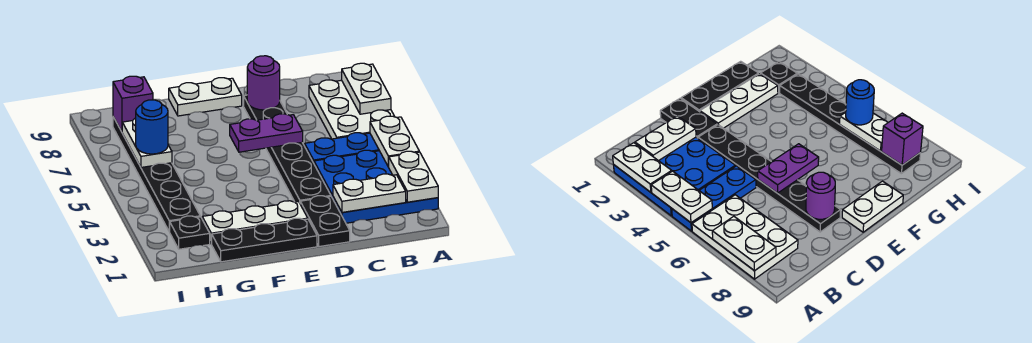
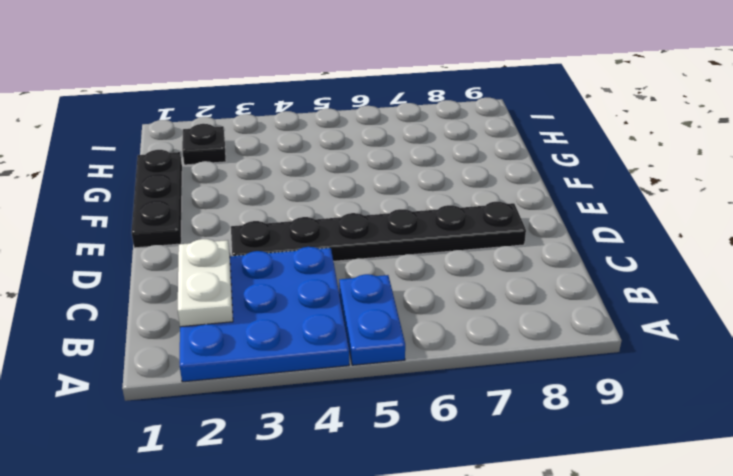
blue plate A5:B5 level 1 -> blue plate A5:C5 level 1
none -> white plate A6:B8 level 1
none -> black plate D1:D2 level 1
none -> white plate E2:G2 level 1

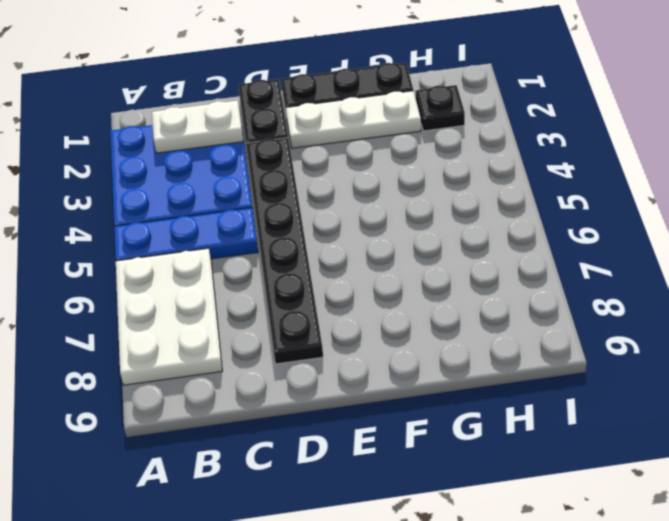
none -> white plate E9:F9 level 1
none -> black plate H3:H8 level 1
none -> white plate A2:A3 level 2

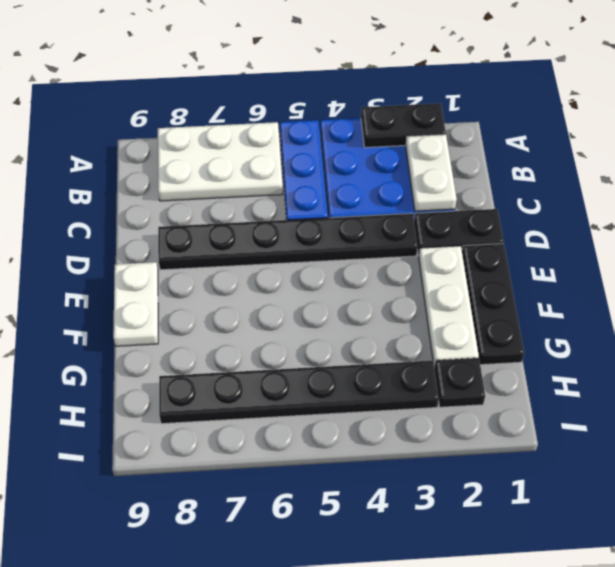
black plate A2:A3 level 2 -> white plate A2:A3 level 2
none -> white plate A4:A5 level 2
none -> white plate A7:A8 level 2
none -> purple plate D6:E6 level 2

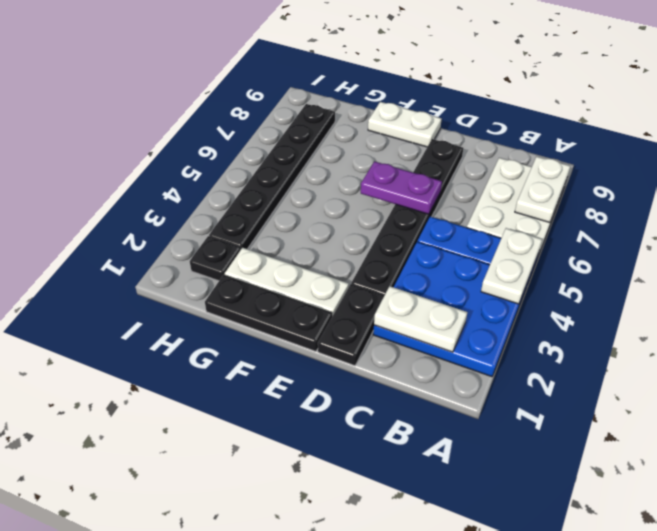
none -> white plate A2:A3 level 2
none -> purple round brick D8 level 2
none -> white plate H6:H7 level 2

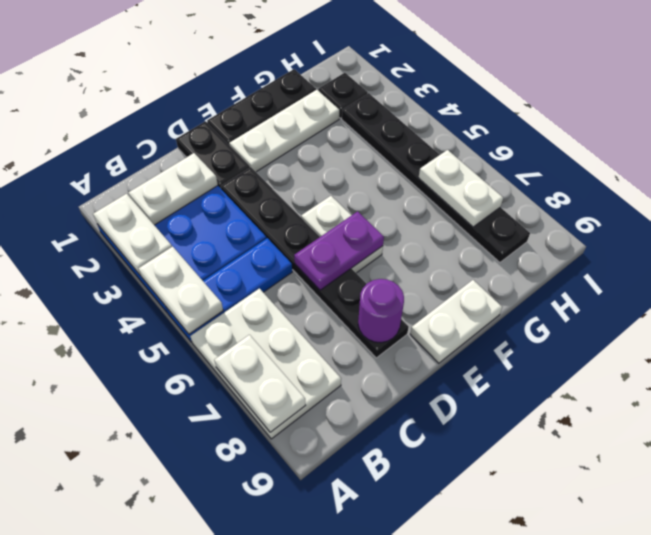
white plate E5:E6 level 1 -> none
none -> purple brick H8 level 2
none -> blue round brick H6 level 3

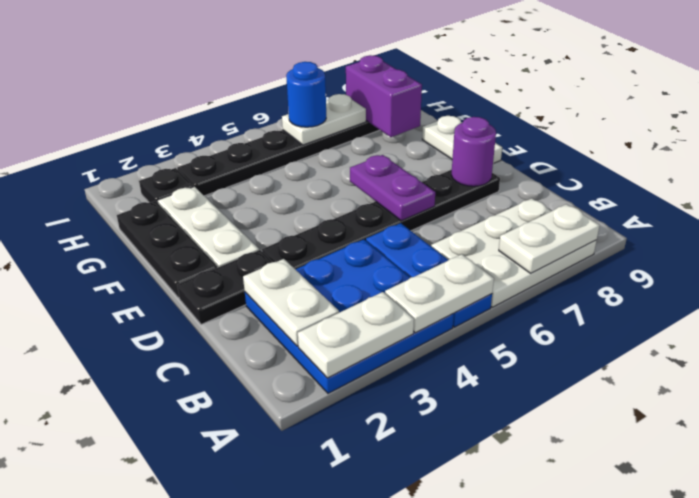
purple brick G8:H8 level 2 -> purple brick H8 level 2

